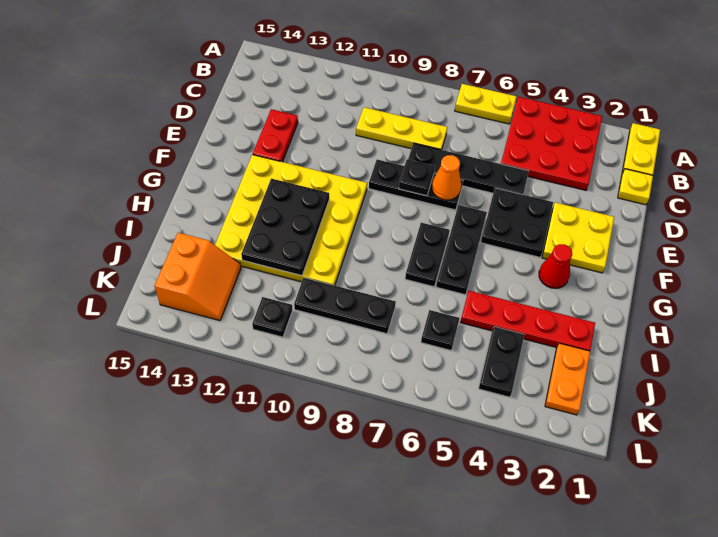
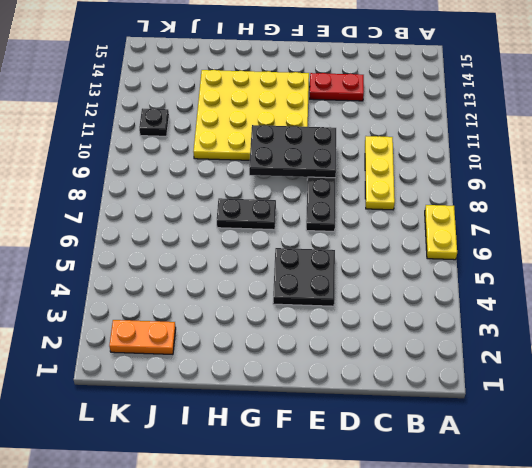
black plate E9:G10 level 2 -> black plate G11:I12 level 2
none -> yellow plate A1:B1 level 1
none -> red plate A3:C5 level 1
none -> yellow plate C1 level 1

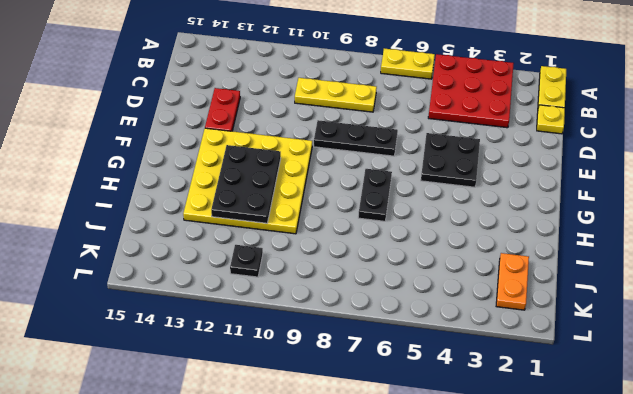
none -> black plate D5:D8 level 1
none -> yellow plate E2:F3 level 1
none -> black plate F6:H6 level 1

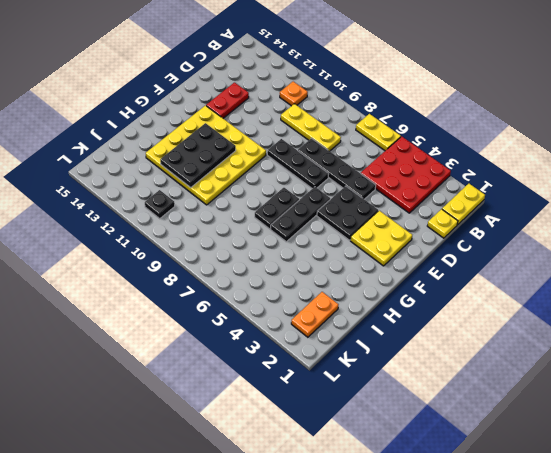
orange plate B11 level 1 -> none
none -> red cone G3 level 1
none -> red plate I2:I5 level 1
none -> black plate J4:K4 level 1

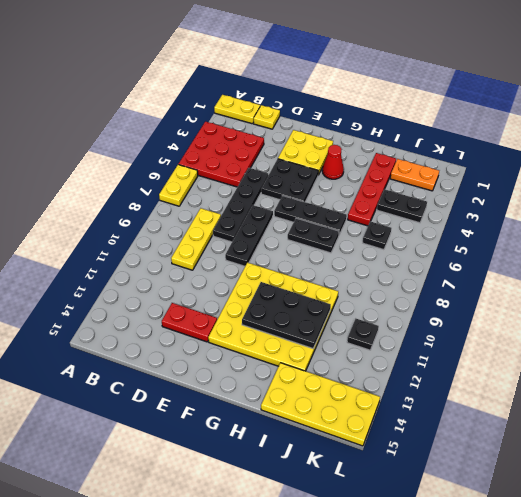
yellow plate I14:L15 level 1 -> orange slope J13:K14 level 1 top 14
none -> black plate J8:J10 level 1
none -> orange cone E7 level 2
none -> black plate E8 level 2

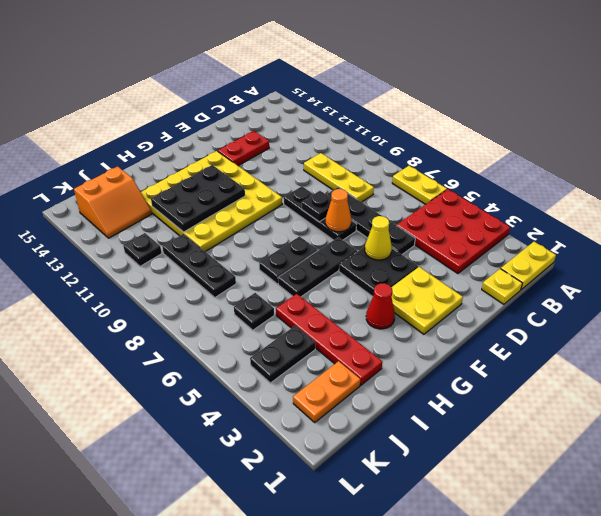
yellow cone E5 level 2 -> none

